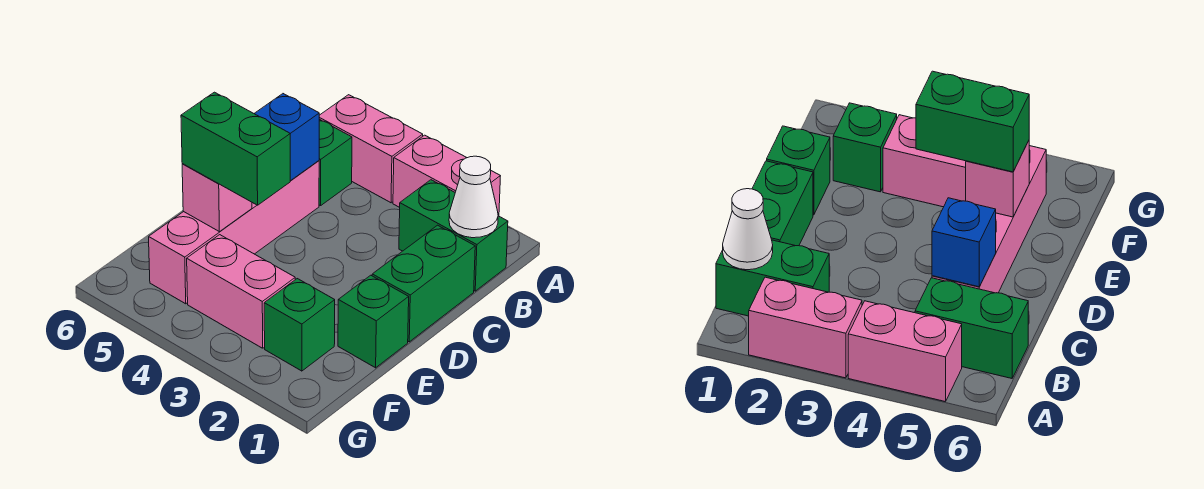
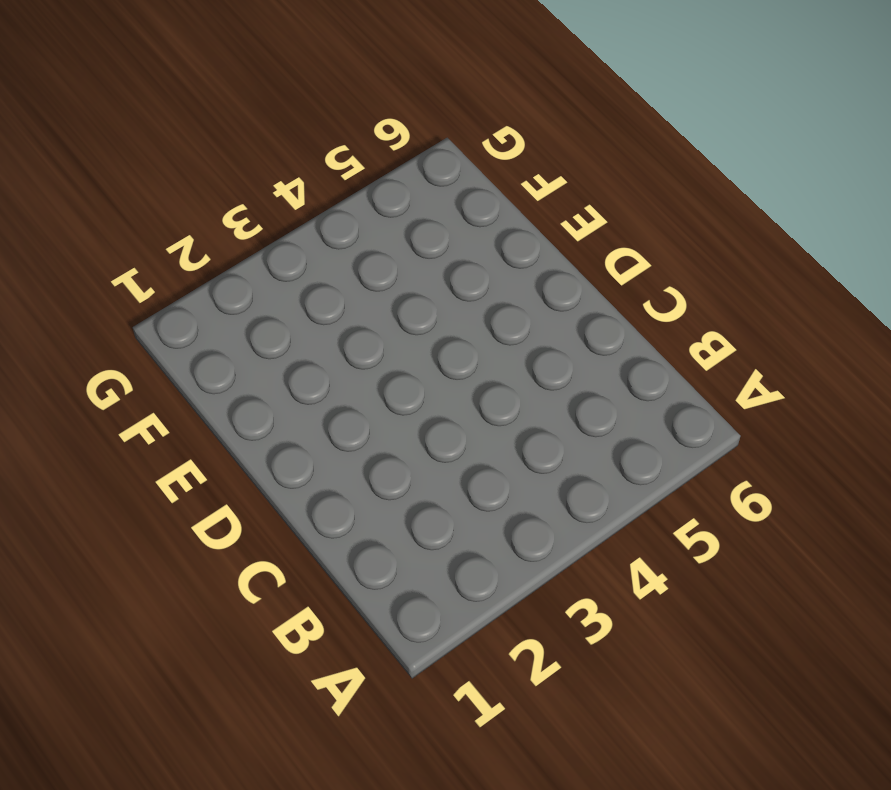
none -> pink brick A2:A3 level 1
none -> pink brick A4:A5 level 1
none -> green brick B1:B2 level 1

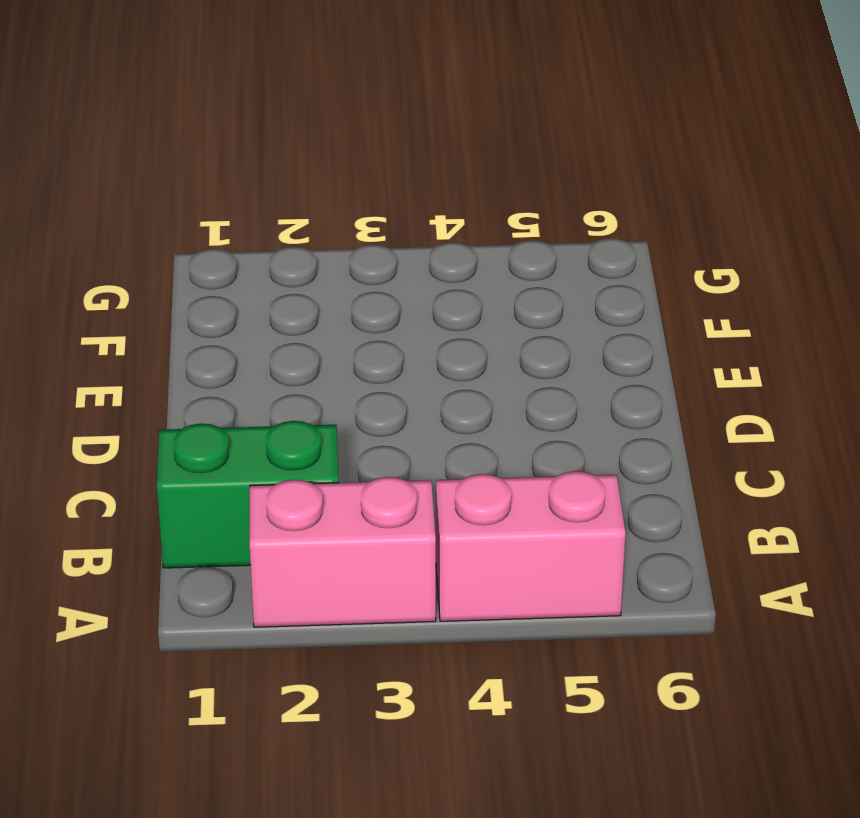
none -> green brick B5:B6 level 1
none -> green brick C1:D1 level 1
none -> pink brick C5:F5 level 1

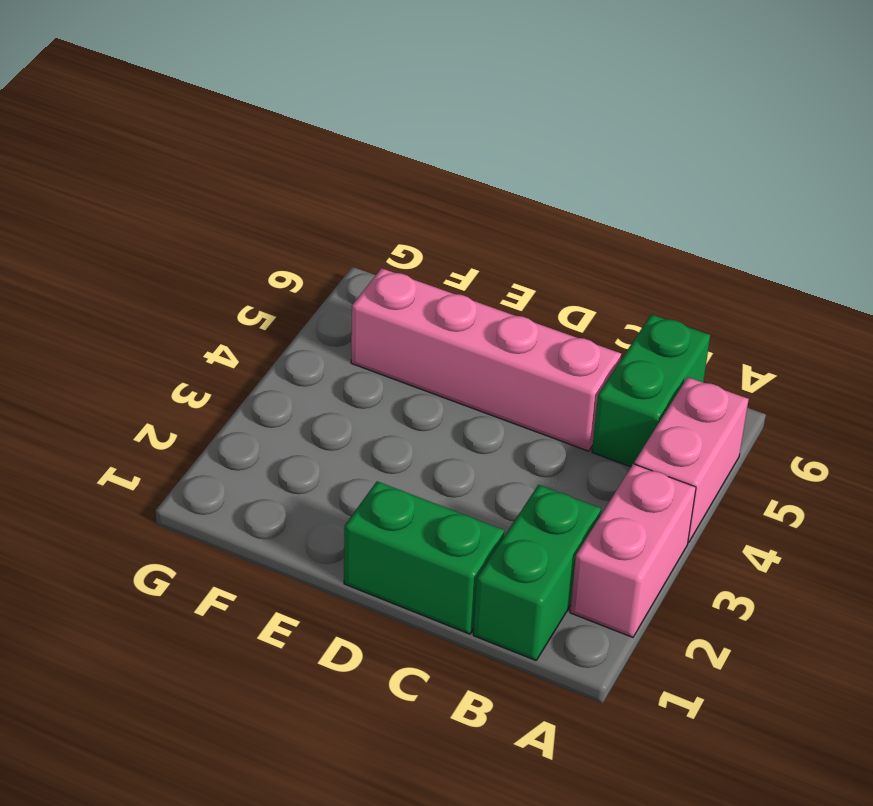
none -> green brick E1 level 1
none -> green brick F2 level 1
none -> pink brick F3:F4 level 1

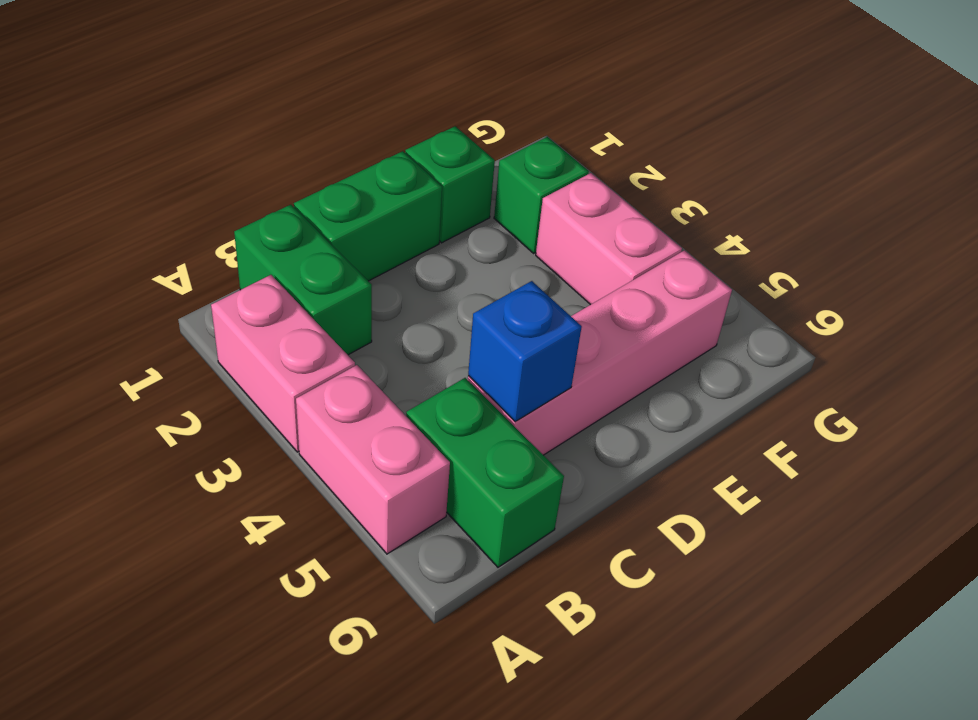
none -> white cone B1 level 2
none -> pink brick E5 level 2
none -> green brick E4:E5 level 3

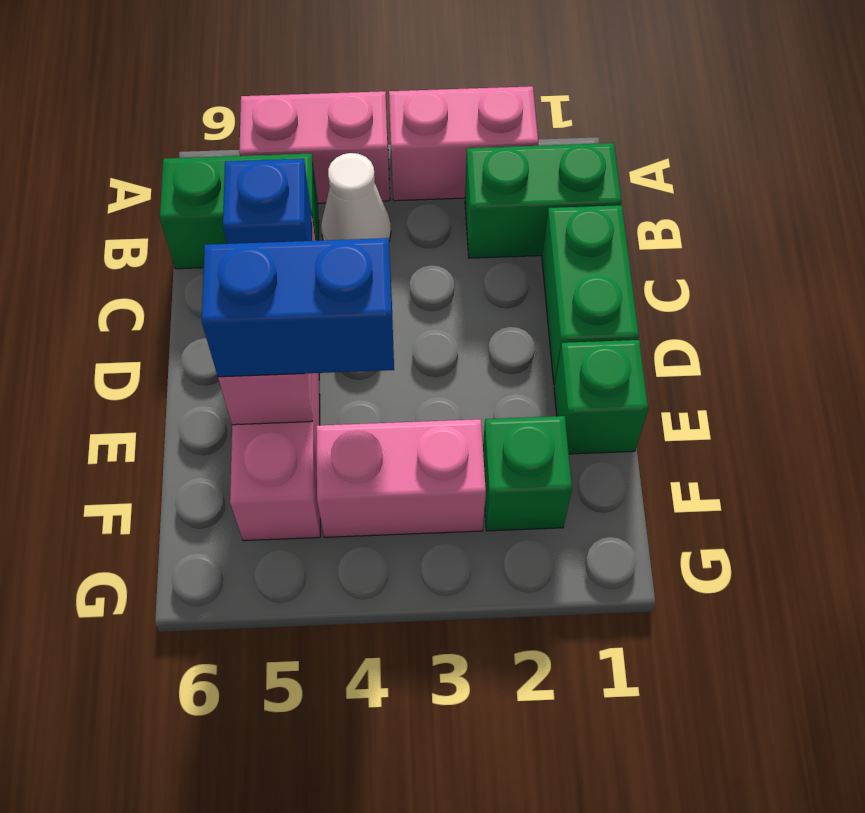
white cone B4 level 1 -> white cone B1 level 2
blue brick E4:E5 level 3 -> green brick E4:E5 level 3

